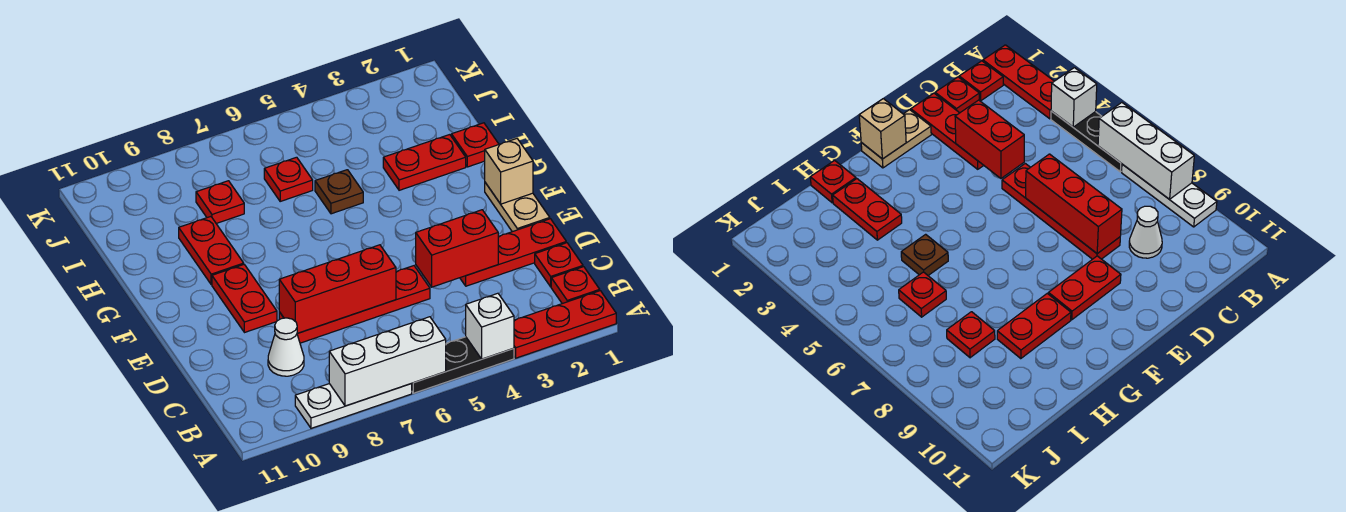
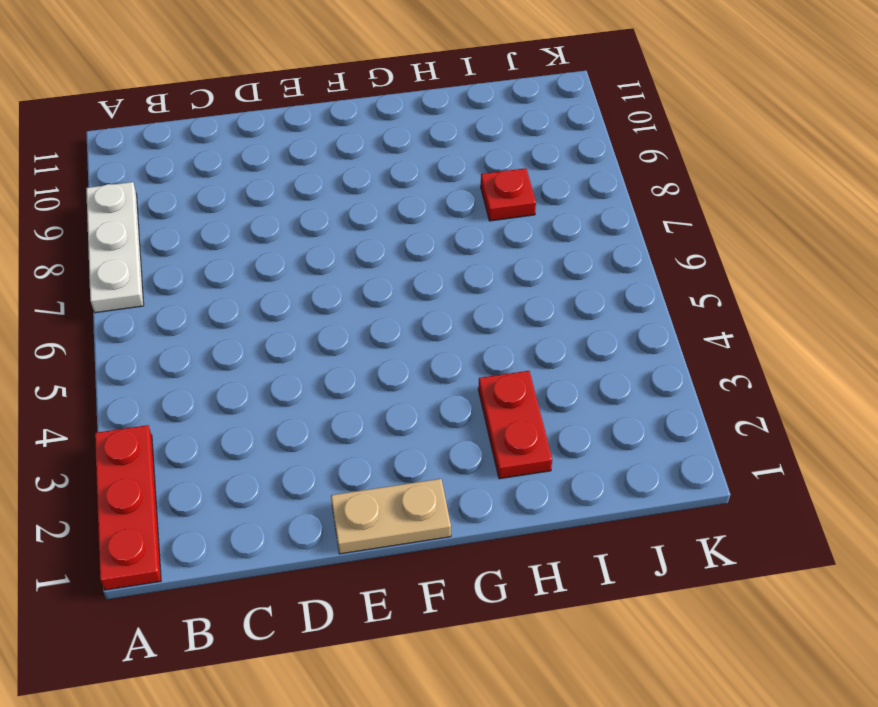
none -> black plate A4:A6 level 1
none -> red plate B1 level 1
none -> red plate C1 level 1

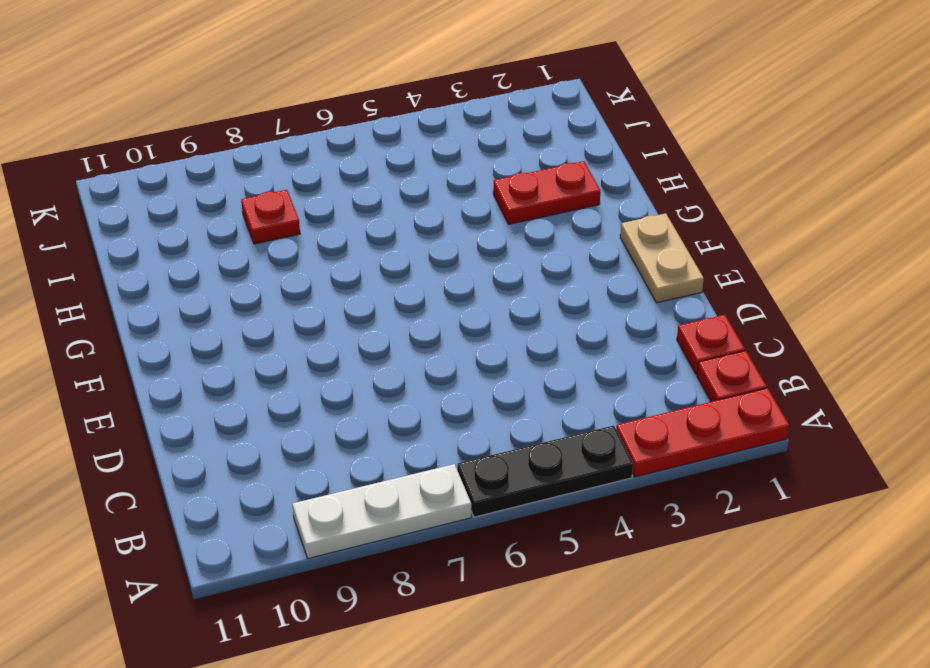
none -> white cone C9 level 1
none -> red plate D1:D3 level 1
none -> red plate D5:D8 level 1

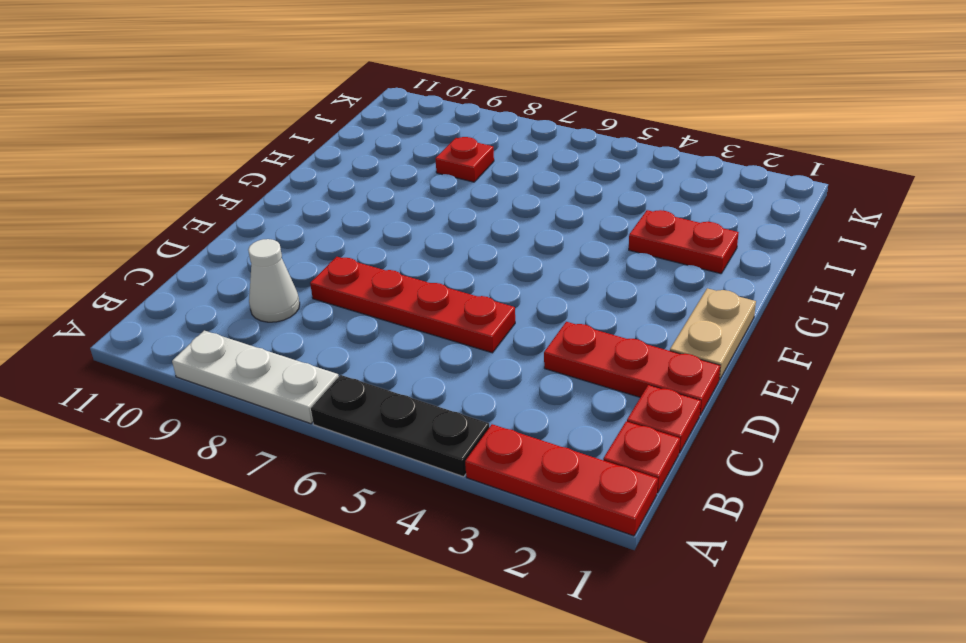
none -> red plate E9:F9 level 1
none -> red plate G9:H9 level 1
none -> red plate H1 level 1

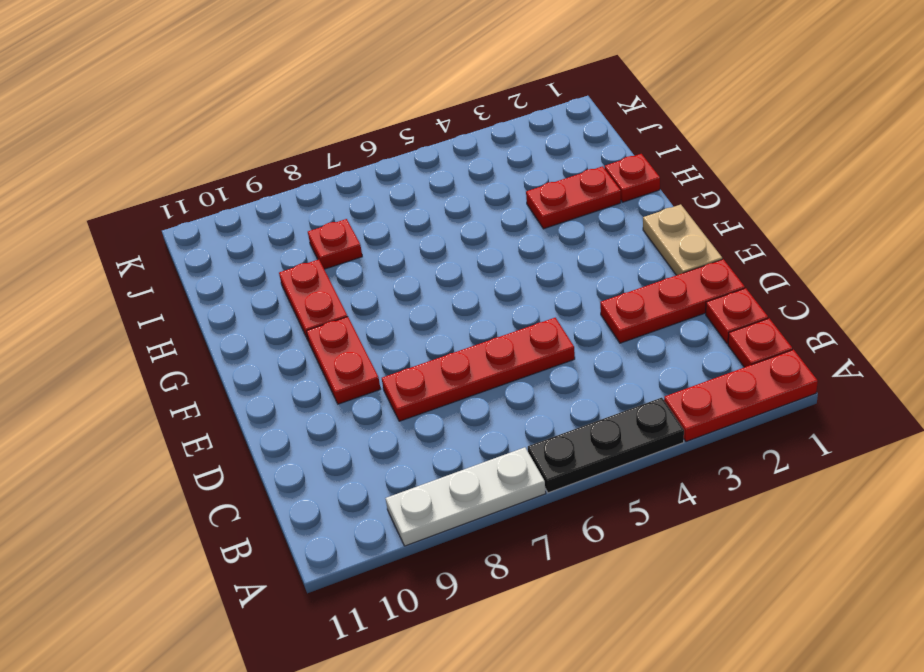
none -> white cone C9 level 1
none -> brown plate H5 level 1
none -> red plate I6 level 1

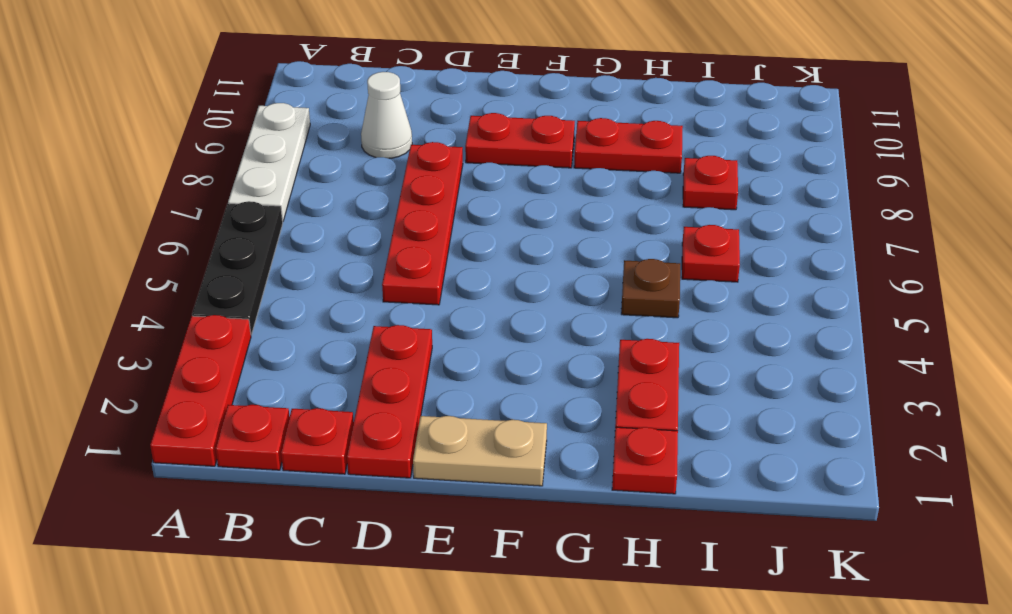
none -> white brick A4 level 2
none -> white brick A6:A8 level 2
none -> red brick D3:D4 level 2

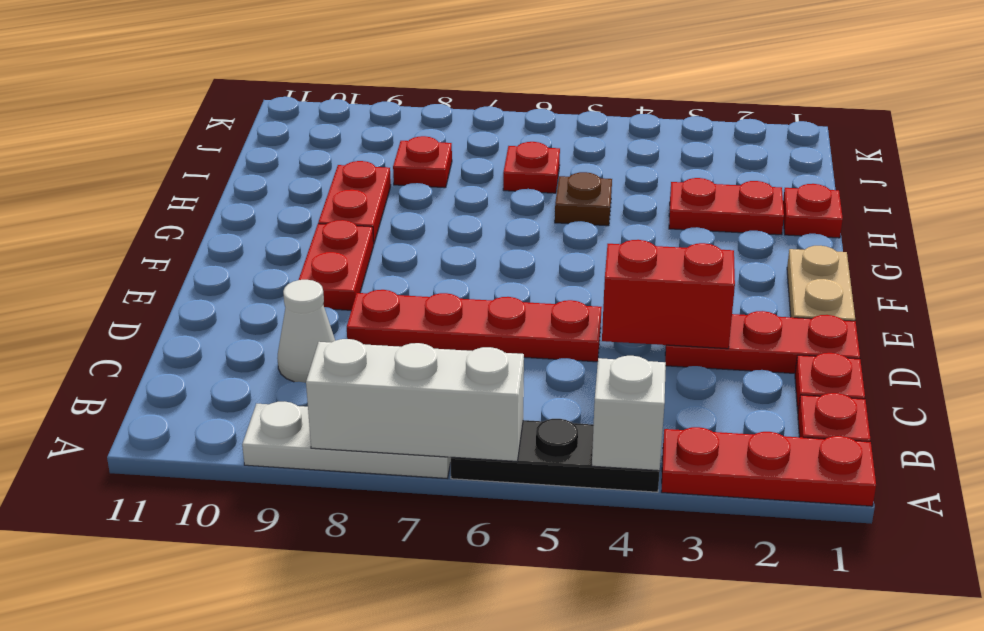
none -> red brick D6:D8 level 2
none -> tan brick F1 level 2

